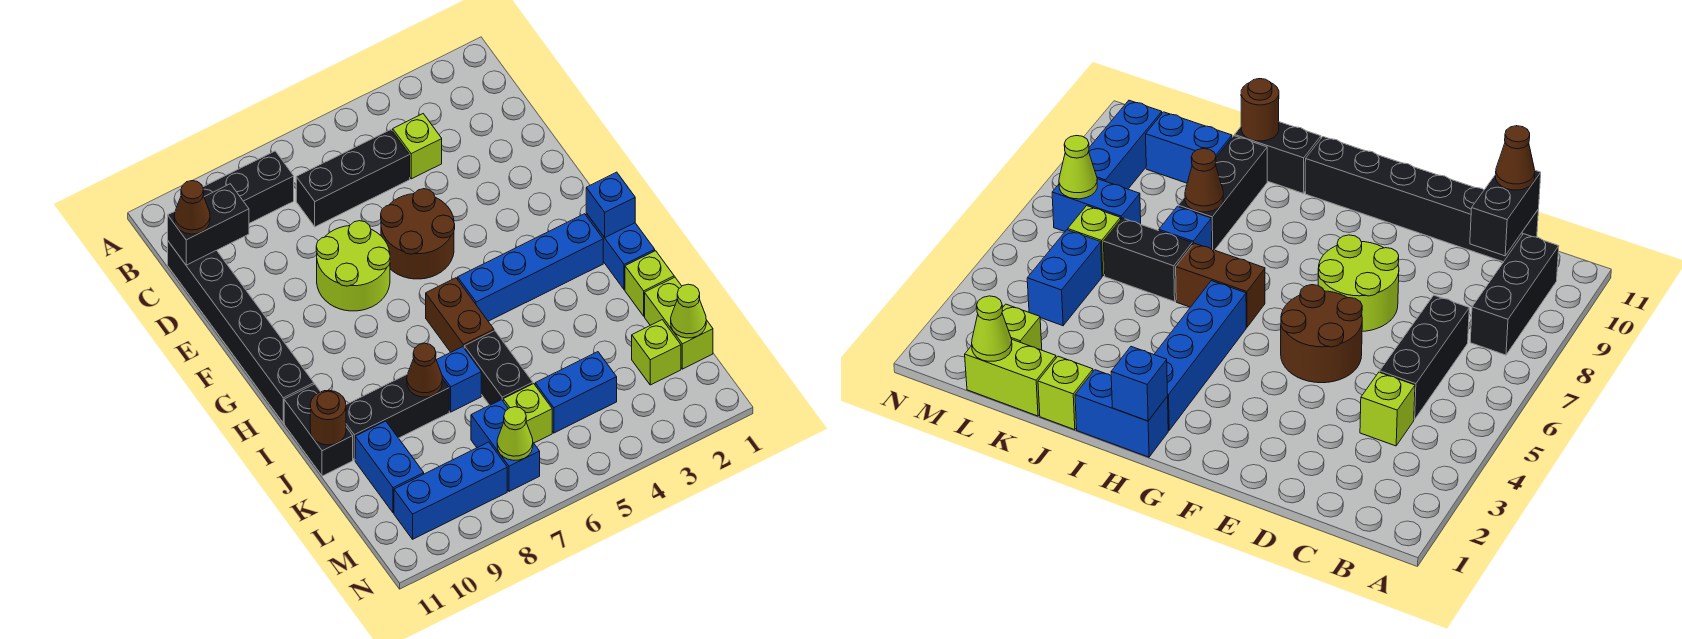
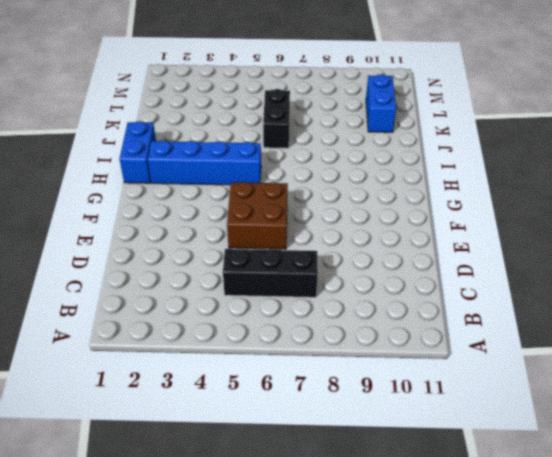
brown brick E5:F6 level 1 -> brown round brick E5:F6 level 1
none -> black brick B8:B10 level 1
none -> lime brick C4 level 1
none -> black brick C11:H11 level 1

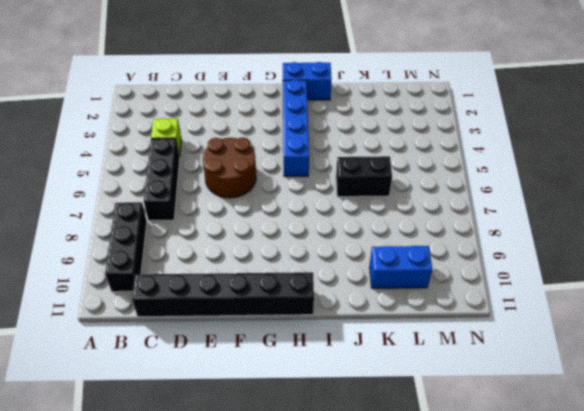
none -> lime round brick E7:F8 level 1
none -> brown brick H6:I6 level 1
none -> black brick I11:J11 level 1

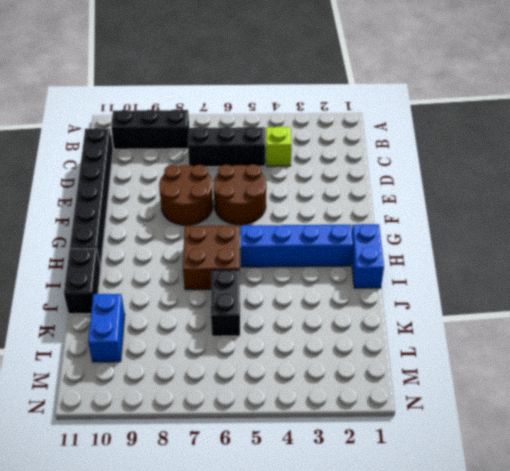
brown round brick E7:F8 level 1 -> lime round brick E7:F8 level 1
brown brick H6:I7 level 1 -> brown brick H6:I6 level 1
none -> lime brick J1 level 1
none -> blue brick J7 level 1
none -> black brick J8:J10 level 1

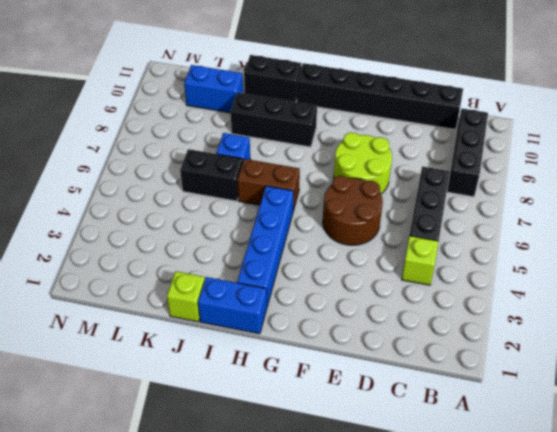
black brick H9:J9 level 1 -> black brick J8:J10 level 1
none -> lime brick K1:L1 level 1
none -> lime brick L2 level 1
none -> blue brick L4:L5 level 1

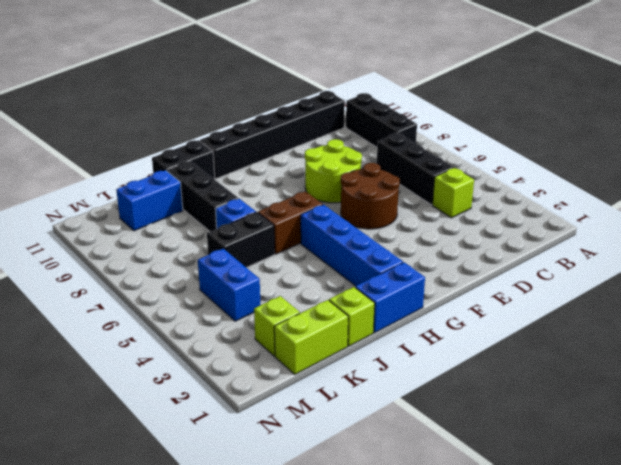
none -> lime brick L6 level 1
none -> blue brick L7:M7 level 1
none -> blue brick M8:M10 level 1

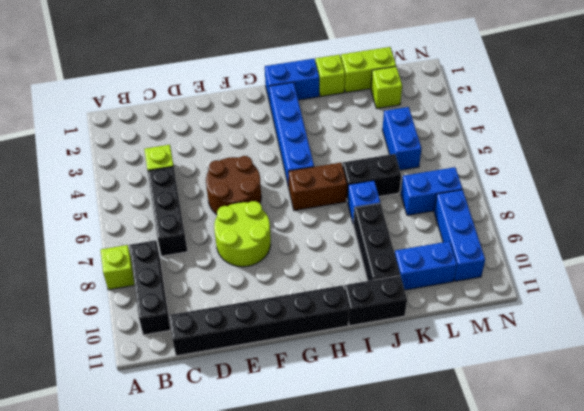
lime brick A8 level 1 -> lime brick L6 level 1
none -> black brick C10:C11 level 2
none -> blue brick H1 level 2
none -> brown cone J8 level 2

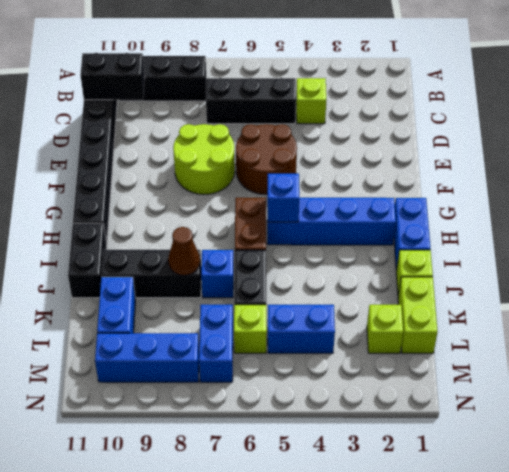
blue brick H5 level 2 -> blue brick H1 level 2
none -> brown round brick J11 level 2
none -> lime cone L1 level 2
none -> lime cone M7 level 2

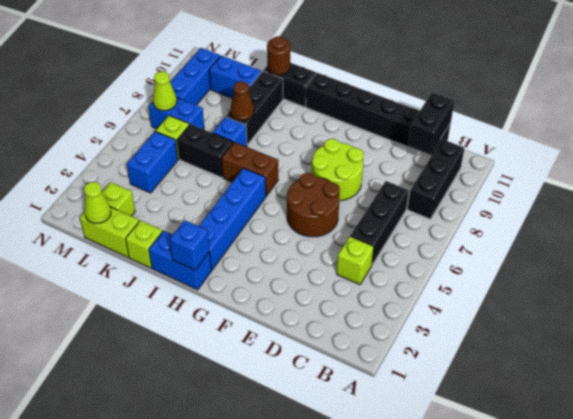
none -> brown cone C11 level 3

